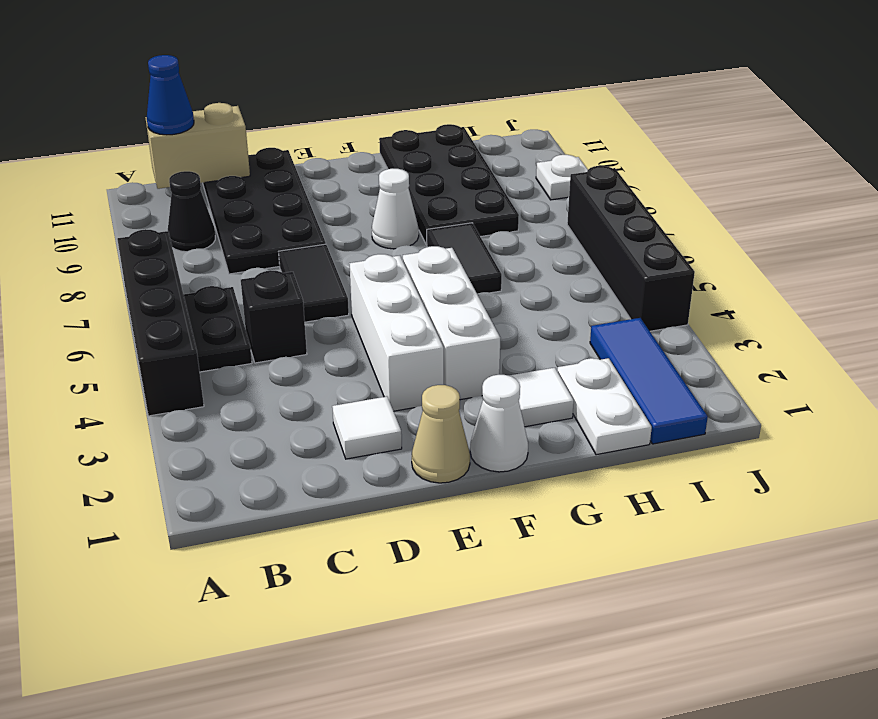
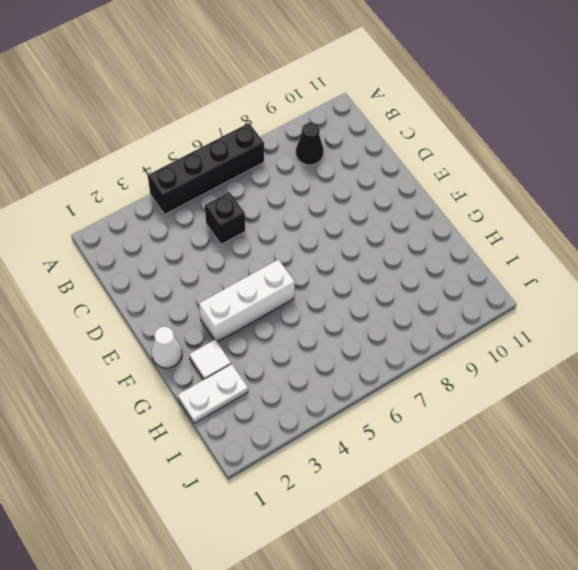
none -> black plate B5:B6 level 1
none -> black plate C8:D11 level 1
none -> white tile D2 level 1

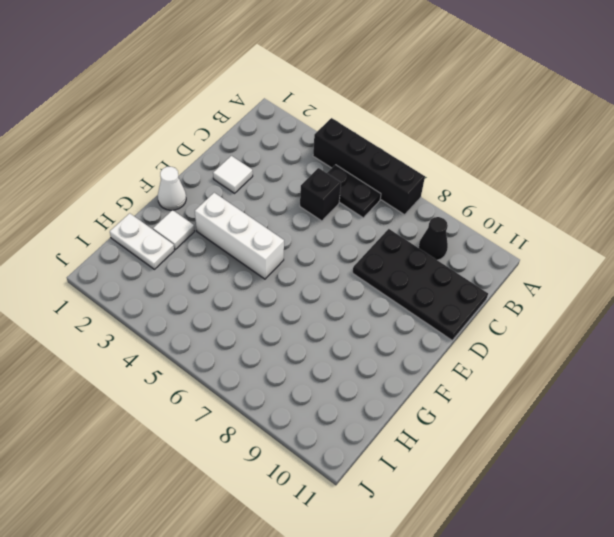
none -> black tile D6:D7 level 1
none -> tan cone E1 level 1
none -> white brick E3:E5 level 1

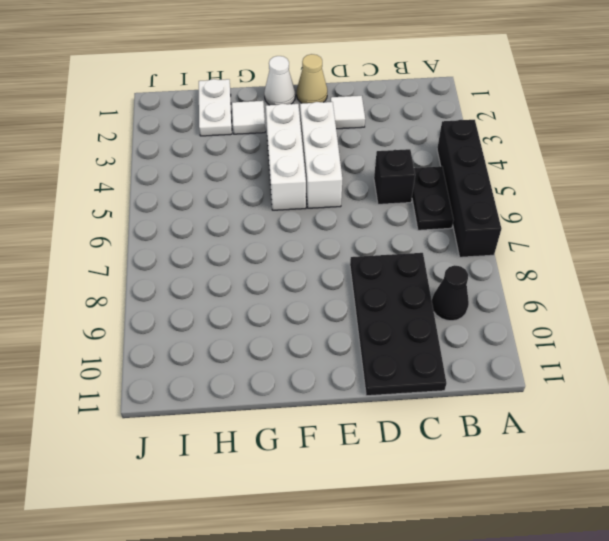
none -> black tile D6:D7 level 1
none -> white cone F8 level 1
none -> black tile G6:G7 level 1

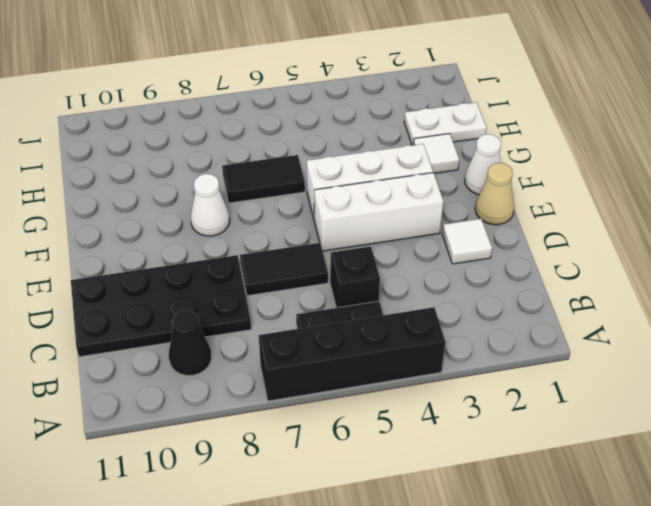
none -> black plate G8:H11 level 1
none -> blue tile I1:I3 level 1
none -> black brick J4:J7 level 1

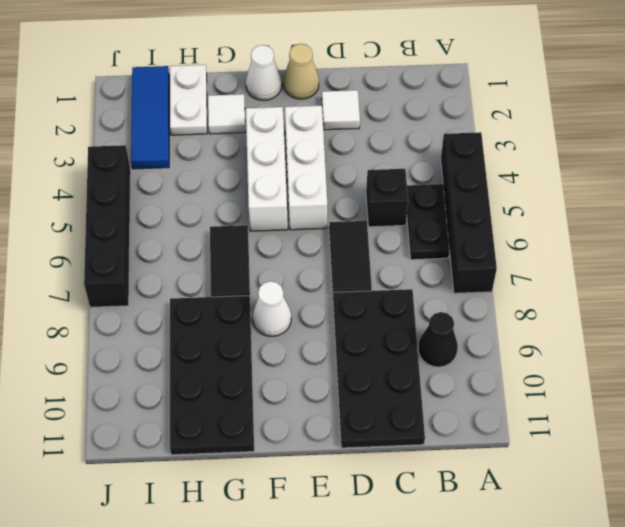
none -> white plate J9 level 1
none -> tan brick B11:C11 level 2
none -> blue cone B11 level 3

